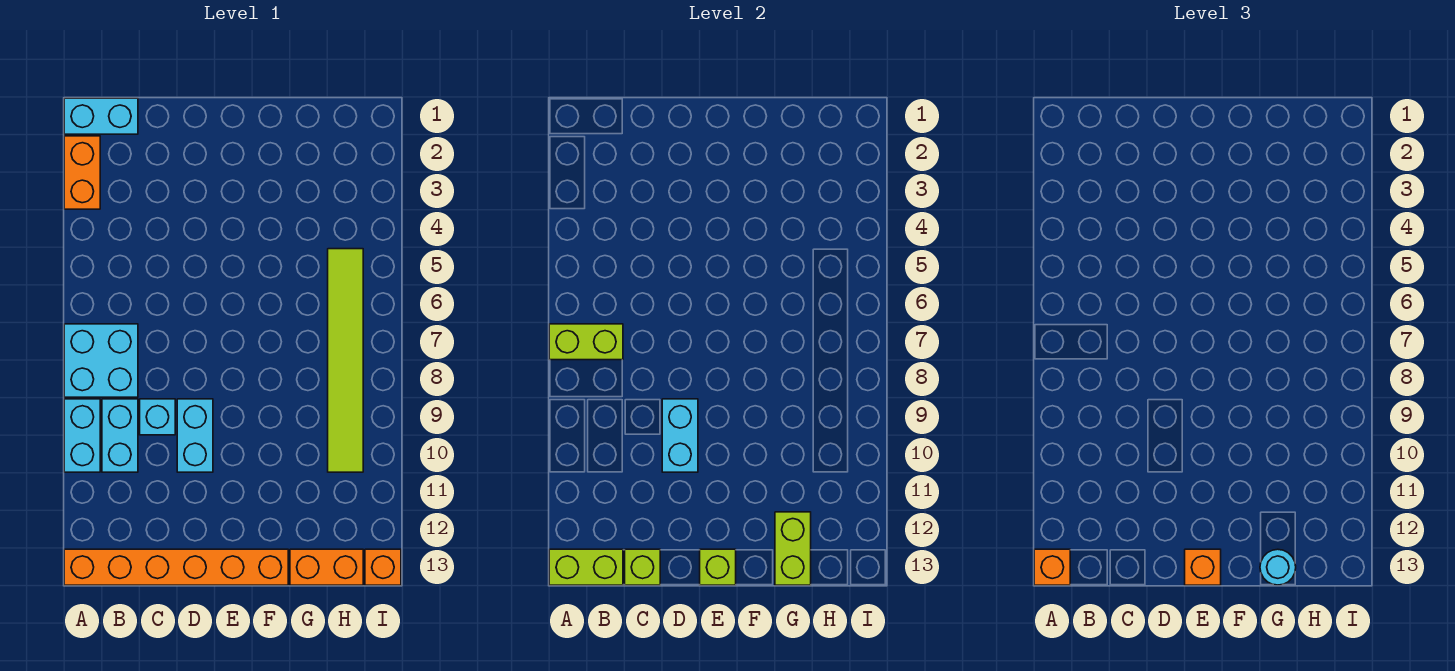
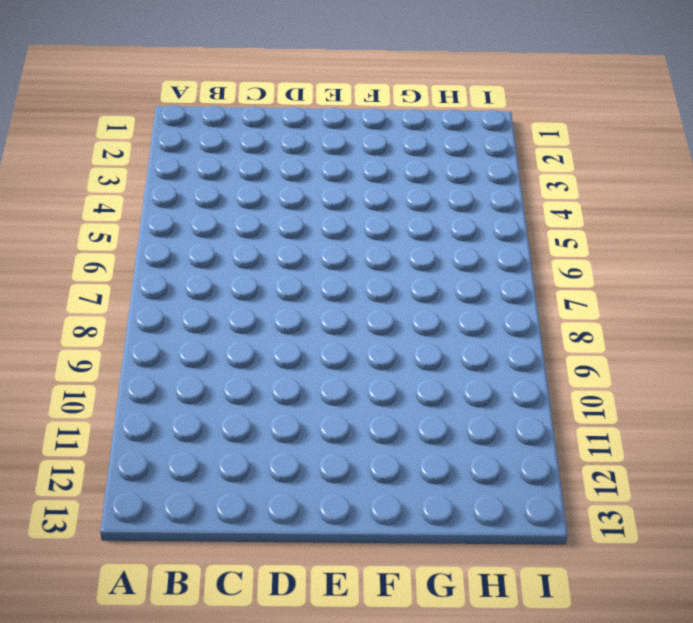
none -> cyan brick A1:B1 level 1
none -> orange brick A2:A3 level 1
none -> cyan brick A7:B8 level 1

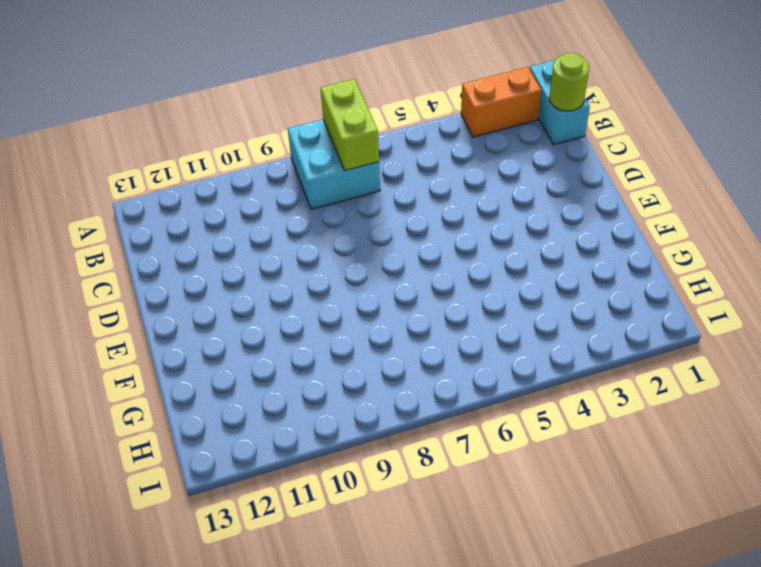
lime round brick B1 level 2 -> none
none -> cyan brick A9:A10 level 1
none -> orange brick A13:F13 level 1
none -> cyan brick B9:B10 level 1

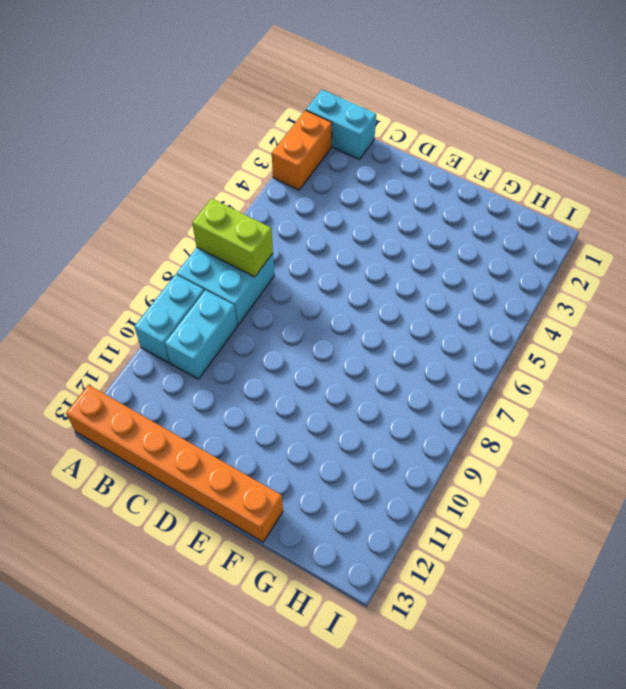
none -> cyan brick C9 level 1
none -> cyan brick D9:D10 level 1
none -> orange brick G13:H13 level 1

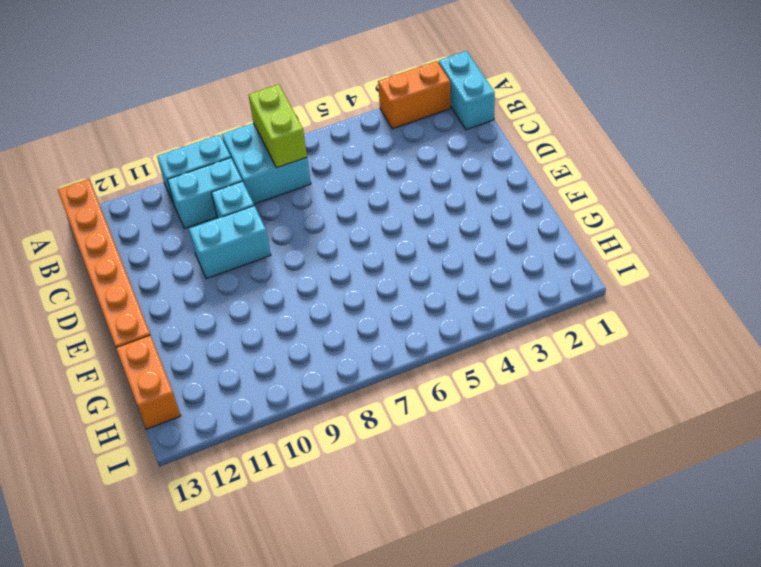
none -> lime tile H5:H10 level 1
none -> orange brick I13 level 1
none -> lime brick A13:B13 level 2

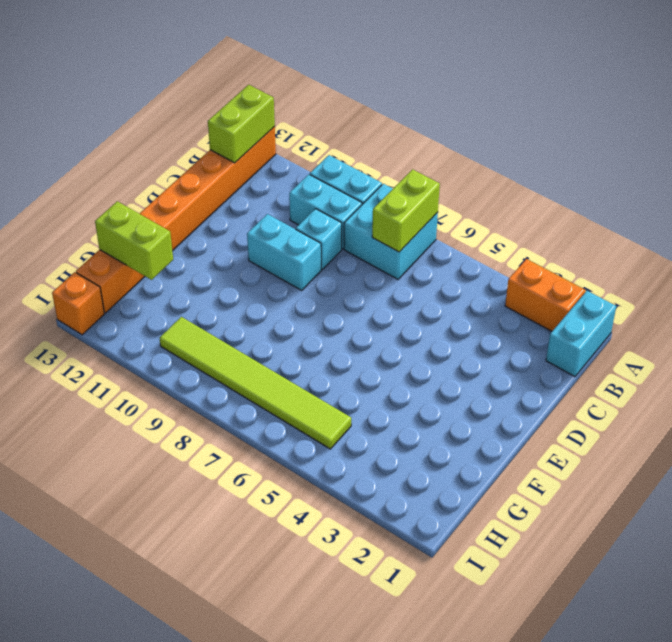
none -> lime brick C13 level 2
none -> cyan brick D9:D10 level 2
none -> lime brick E13 level 2

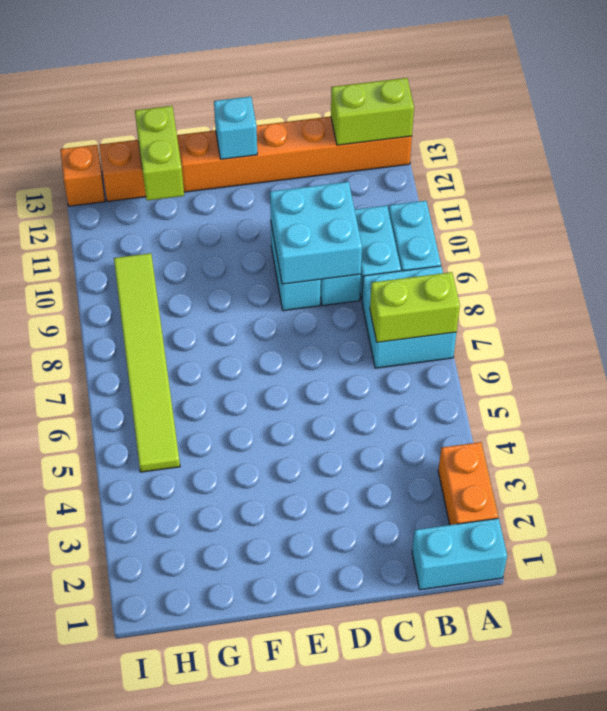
cyan brick C9:D10 level 2 -> cyan brick D9:D10 level 2
cyan brick E13 level 2 -> lime brick E13 level 2
none -> lime brick C13 level 2
none -> orange brick A13 level 3
none -> orange brick E13 level 3

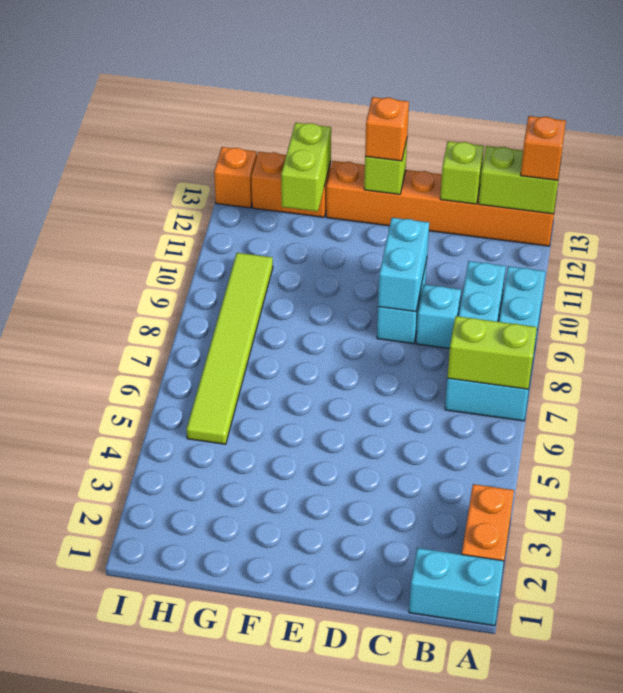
none -> cyan round brick G13 level 3

